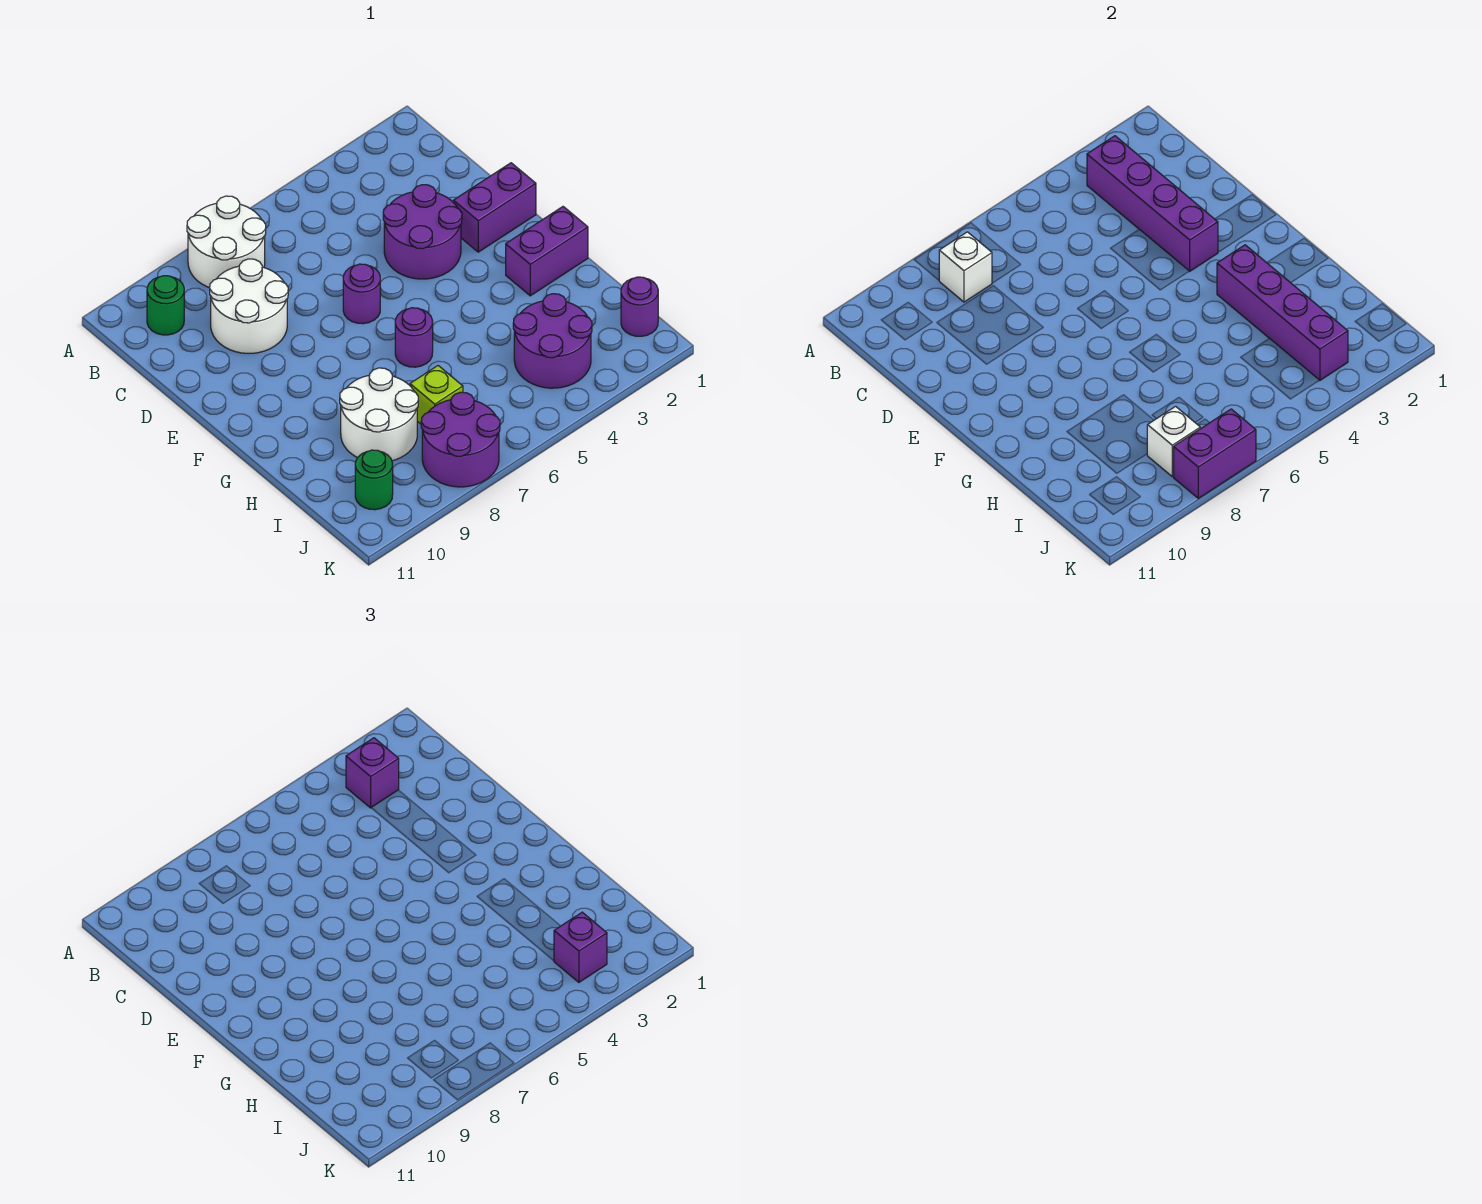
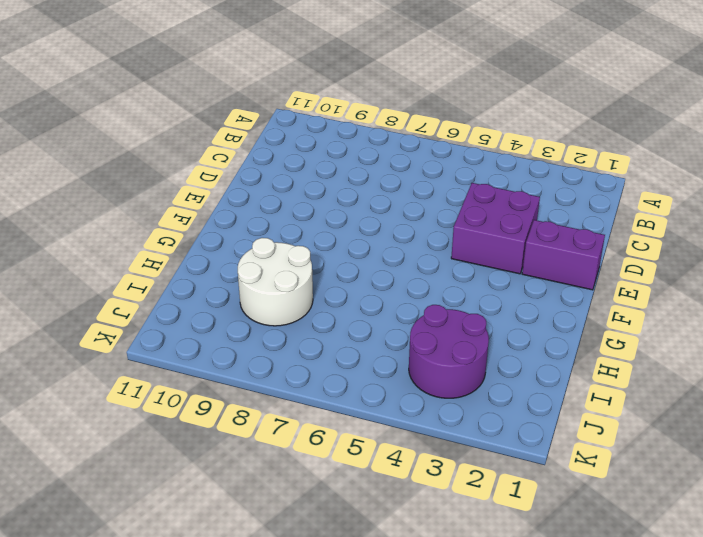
purple brick D3:E4 level 1 -> purple round brick D3:E4 level 1
none -> white round brick A7:B8 level 1
none -> green round brick B10 level 1
none -> white round brick C8:D9 level 1

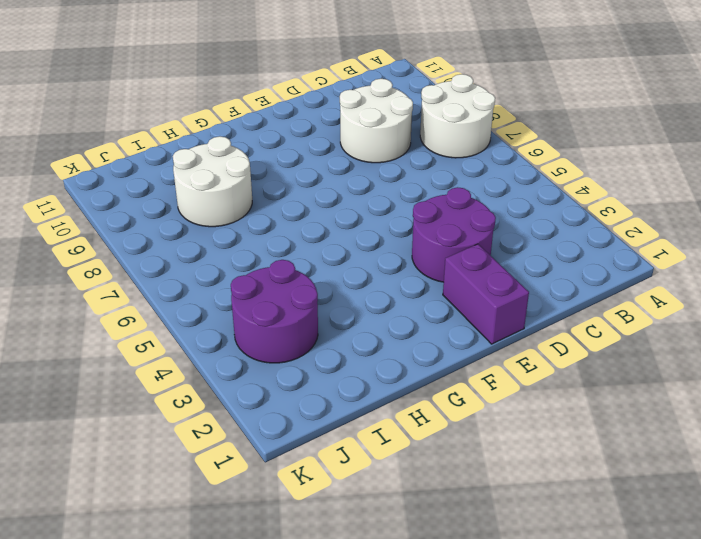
none -> green round brick B10 level 1
none -> purple round brick E6 level 1
none -> purple brick G1:G2 level 1

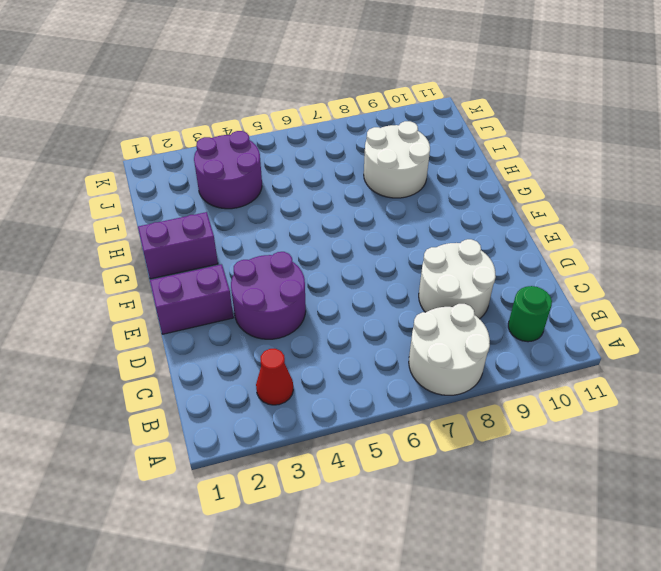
red cone B3 level 1 -> none
none -> purple round brick E6 level 1
none -> purple round brick G6 level 1
none -> lime brick I7 level 1

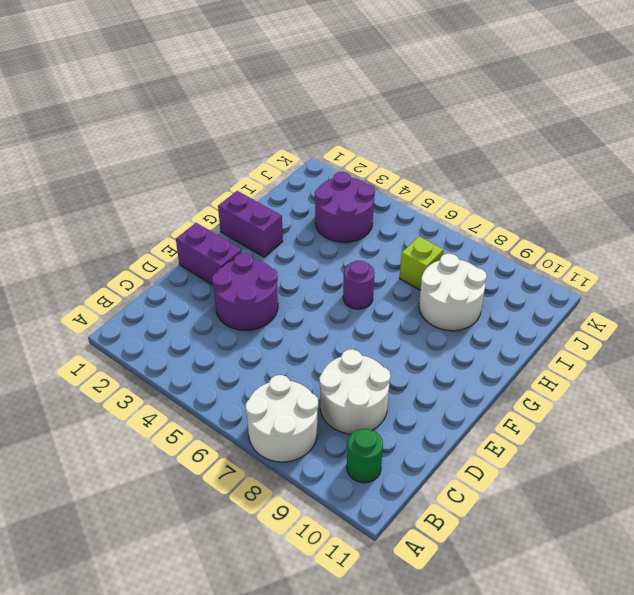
none -> purple round brick E6 level 1
none -> purple round brick J1 level 1
none -> purple round brick J7:K8 level 1

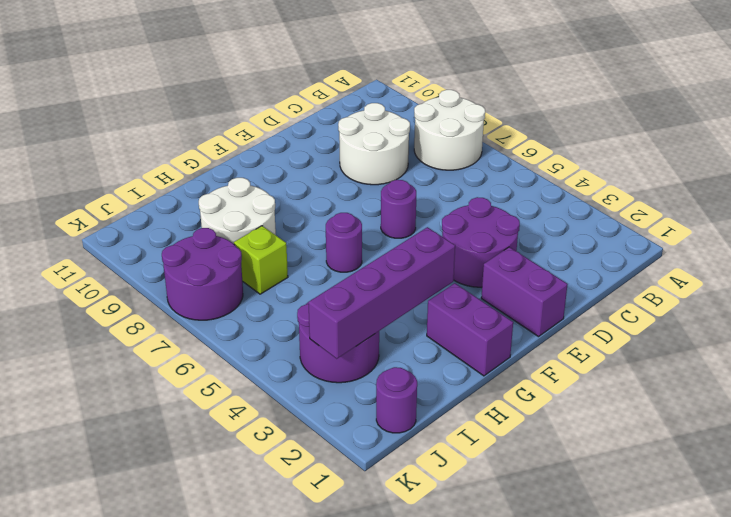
none -> green round brick B10 level 1
none -> green round brick J10 level 1
none -> purple brick B3:E3 level 2

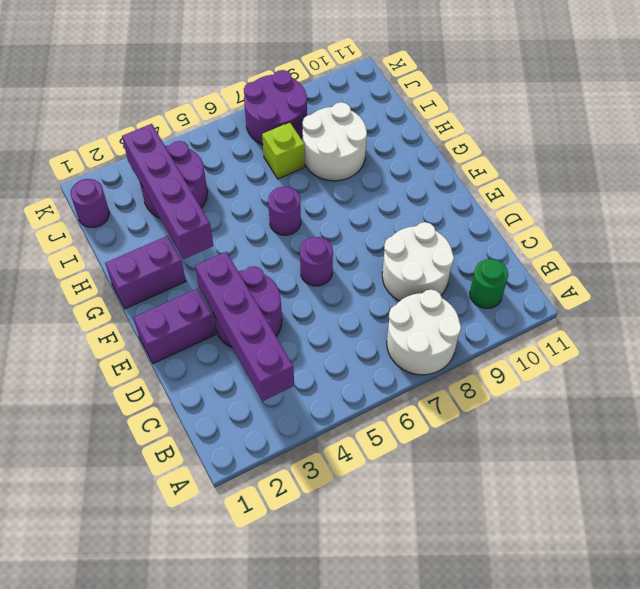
none -> green round brick J10 level 1
none -> white brick B8 level 2
none -> white brick J8 level 2

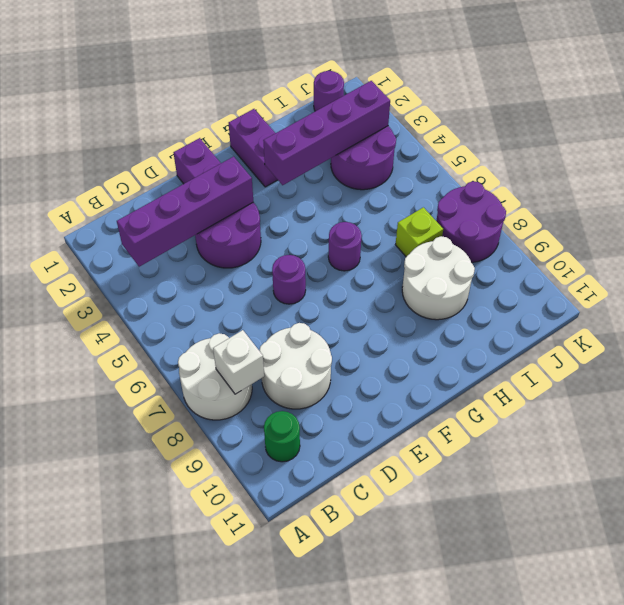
none -> green round brick J10 level 1
none -> white brick J8 level 2
none -> purple brick K7:K8 level 2

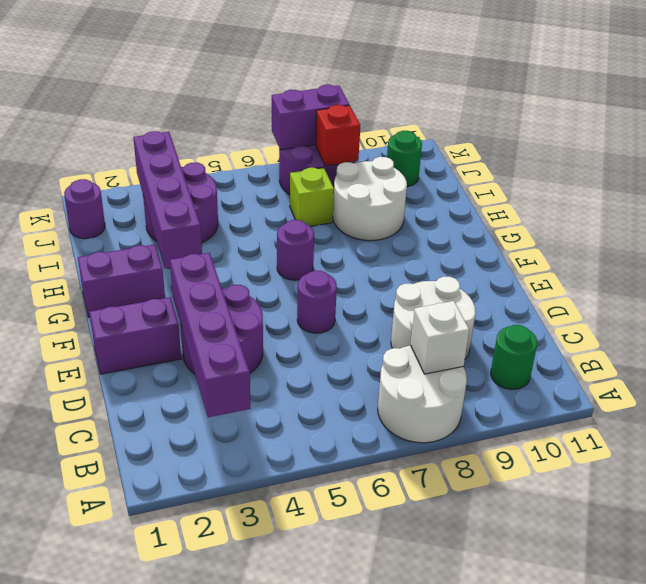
red brick J8 level 2 -> white brick J8 level 2
none -> purple brick B3 level 3
none -> purple brick J3 level 3

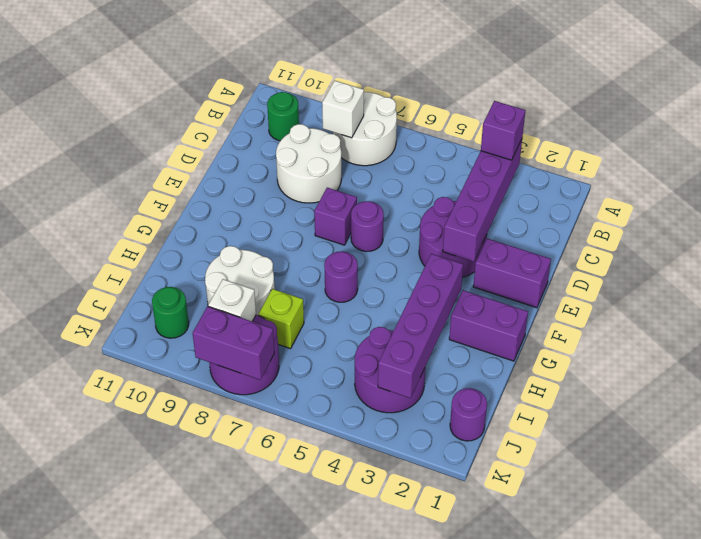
purple brick E7 level 1 -> purple brick J3 level 3

